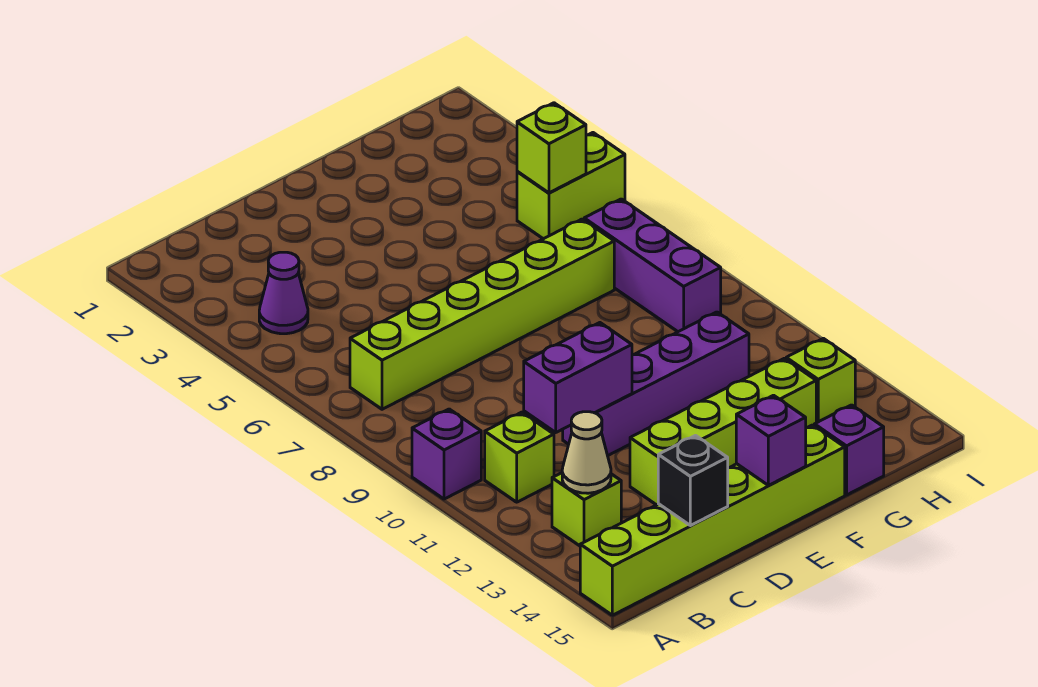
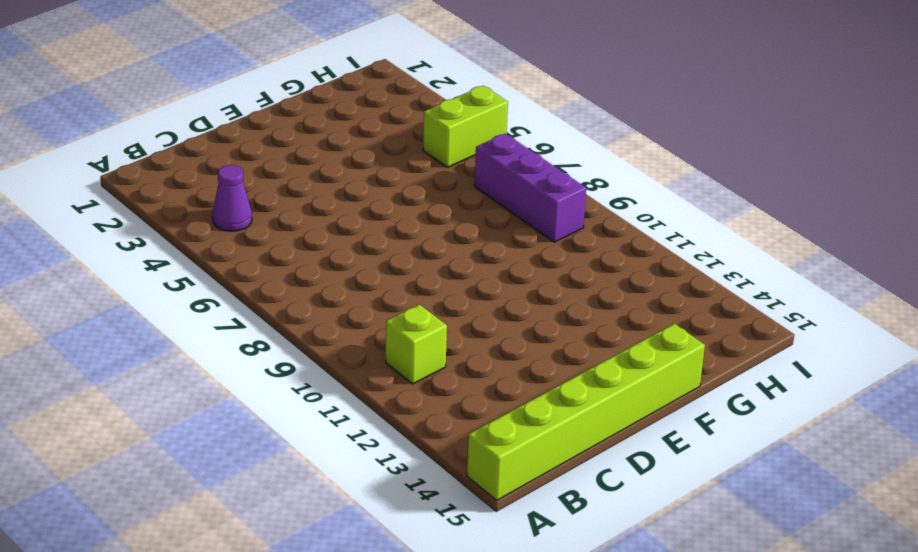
none -> purple brick A10 level 1
none -> lime brick B7:G7 level 1
none -> lime brick B13 level 1

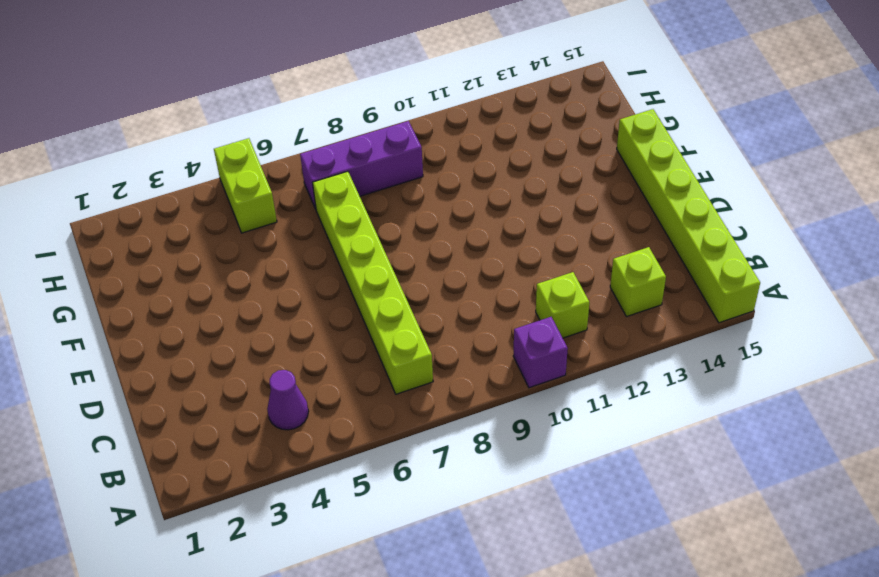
none -> purple brick D11:G11 level 1
none -> lime brick D13:G13 level 1
none -> purple brick G15 level 1

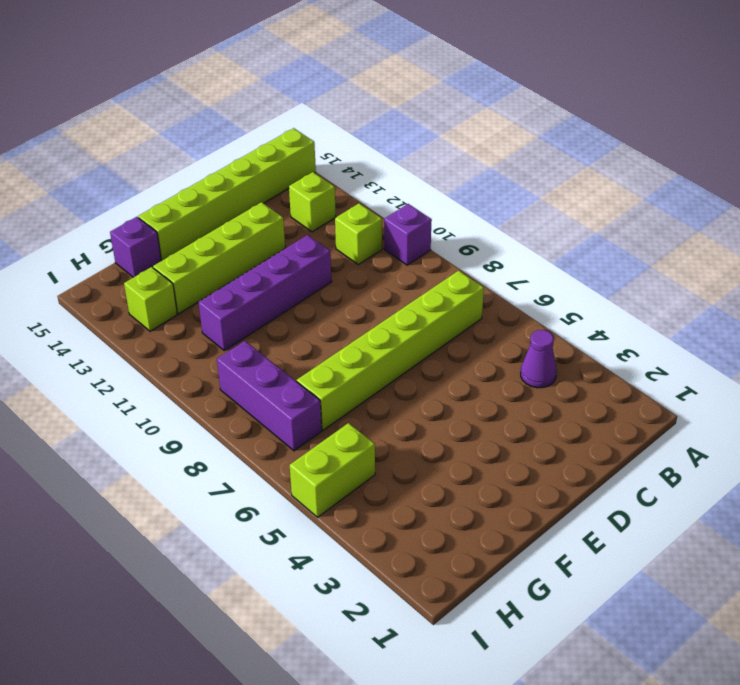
none -> tan cone B13 level 2
none -> purple brick C11:D11 level 2
none -> black brick C15 level 2

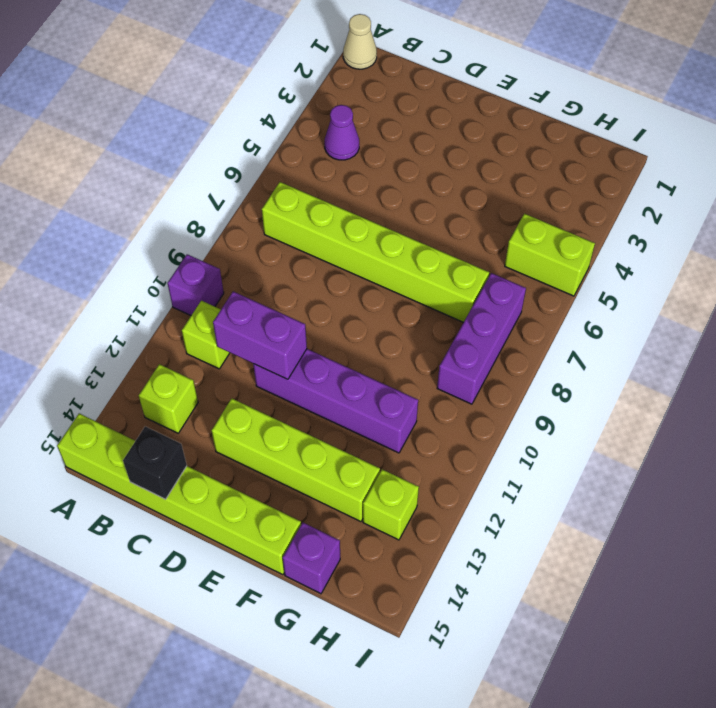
tan cone A1 level 1 -> tan cone B13 level 2
none -> purple brick E15 level 2
none -> lime brick H5 level 2

